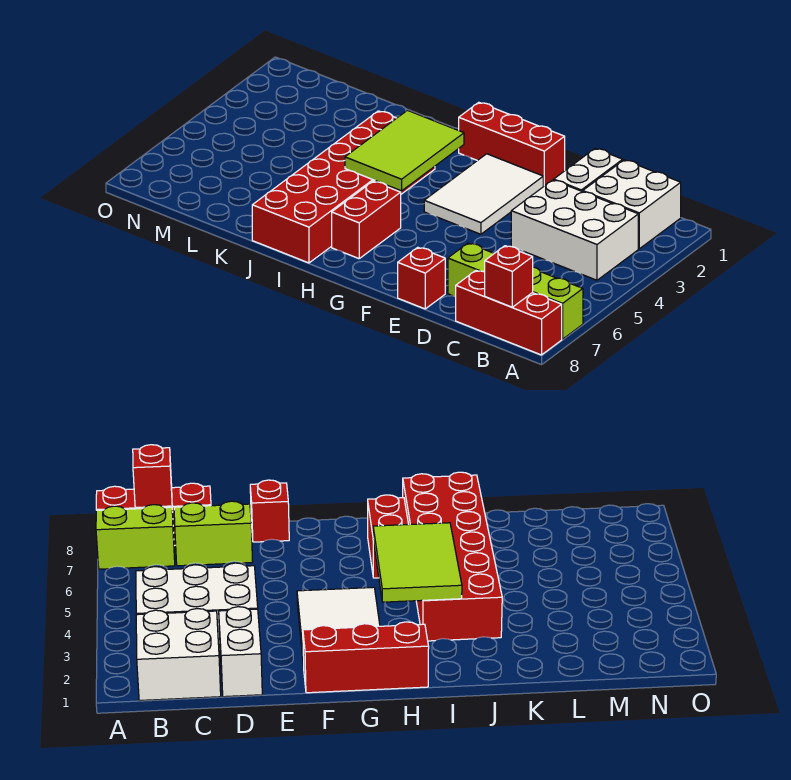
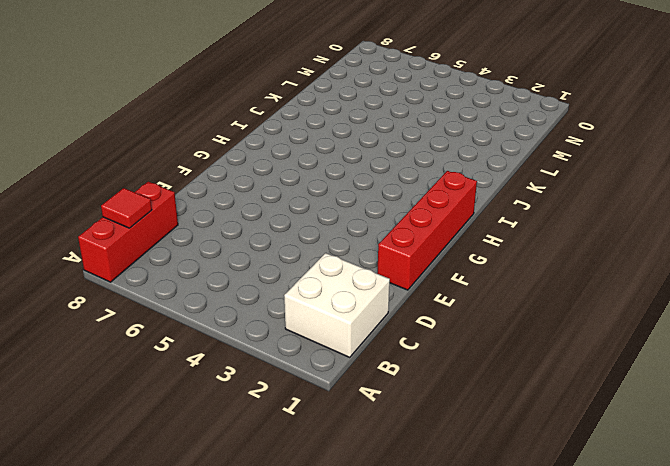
red tile B8 level 2 -> red brick B8 level 2
red brick E1:H1 level 1 -> red brick F1:H1 level 1
none -> lime brick A7:B7 level 1
none -> white brick B3:D4 level 1
none -> lime brick C7:D7 level 1

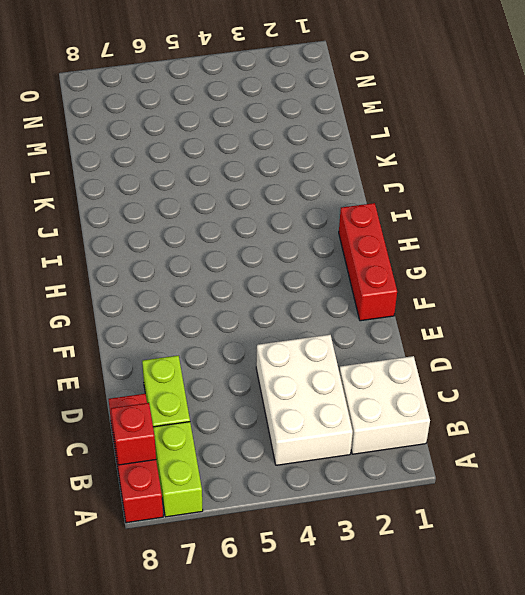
none -> white brick D1:D2 level 1
none -> red brick E8 level 1
none -> white tile F2:G4 level 1

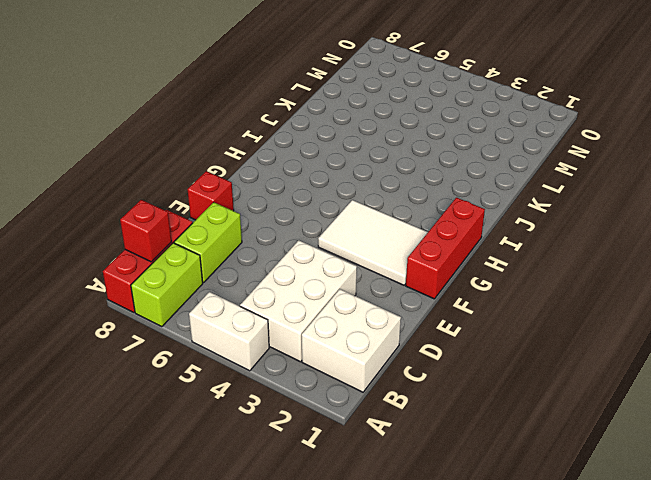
white brick A4:A5 level 1 -> white brick D1:D2 level 1
none -> red brick H6:H7 level 1
none -> red brick I3:J8 level 1
none -> lime tile H3:I5 level 2

